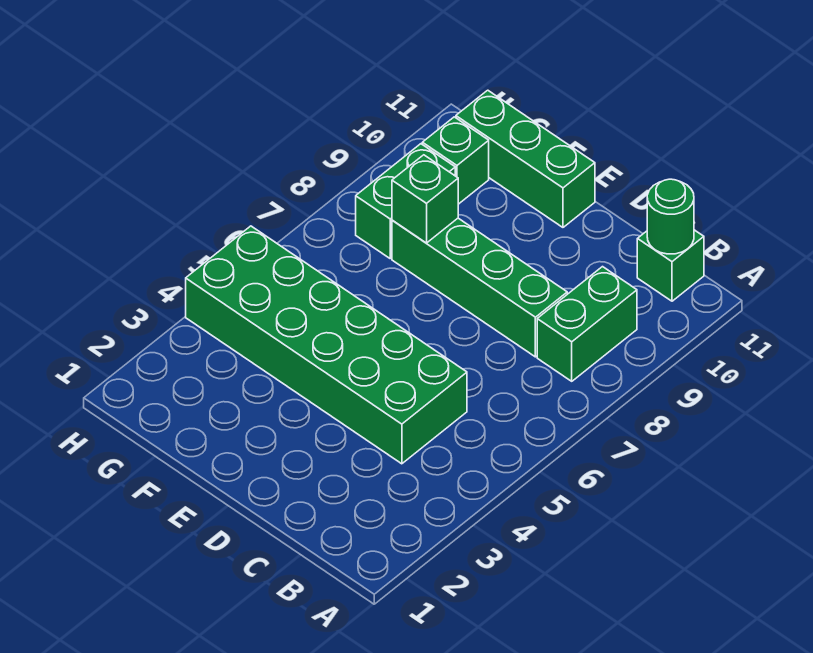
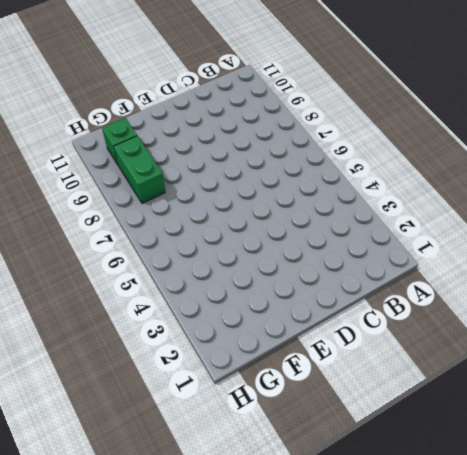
none -> green brick B8:B9 level 1
none -> green brick B11 level 1

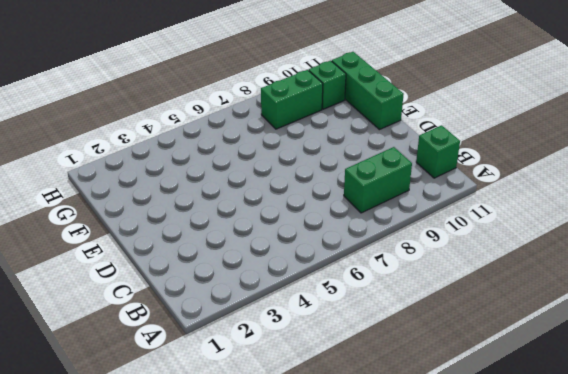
none -> green brick C4:H5 level 1
none -> green brick C8:F8 level 1

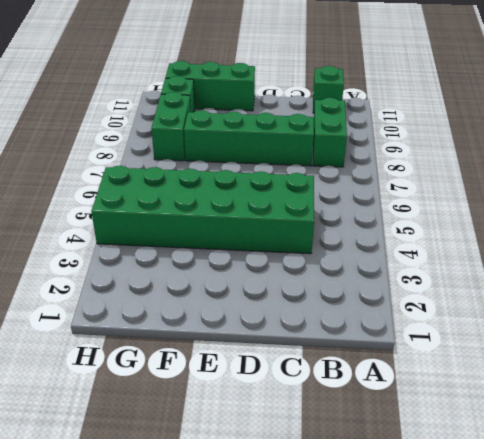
none -> green round brick B11 level 2
none -> green brick F8 level 2

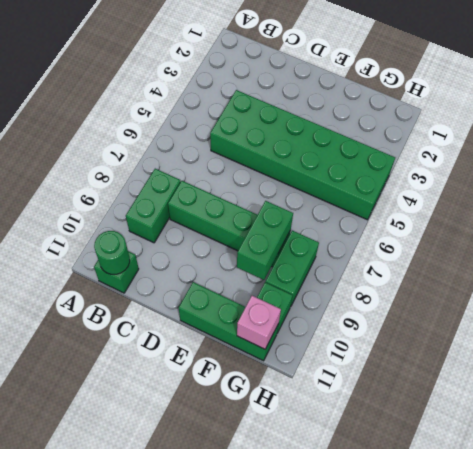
green brick F8:F9 level 2 -> green brick F8 level 2
pink brick G11 level 2 -> none

